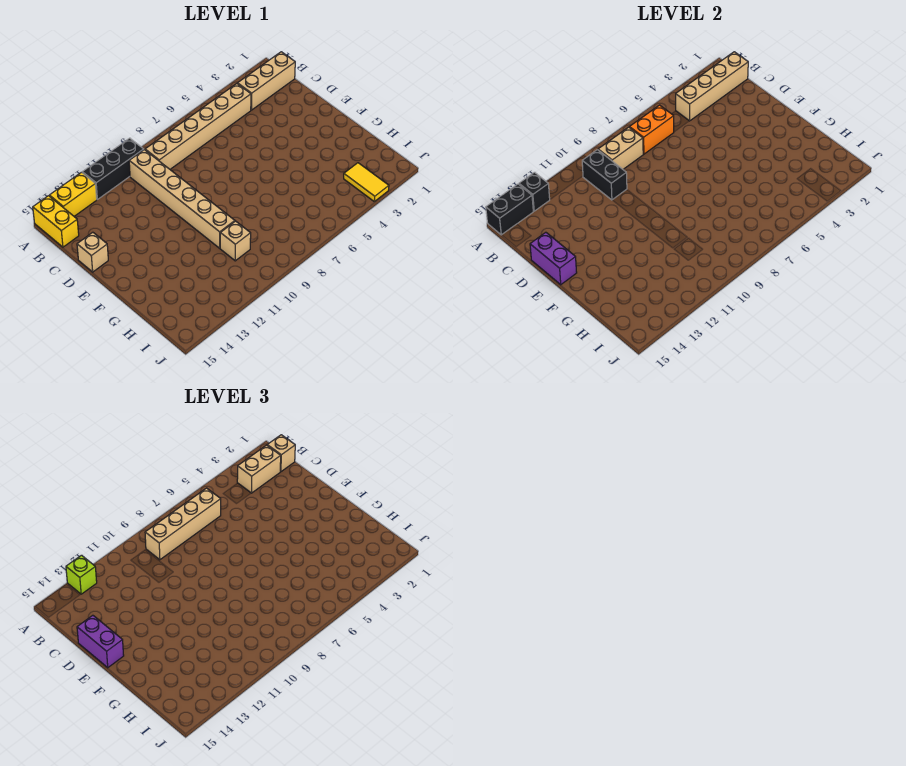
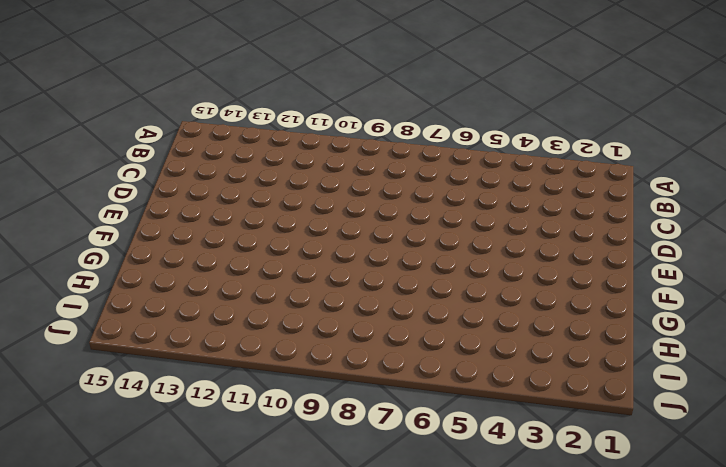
none -> black brick A10:A12 level 1
none -> yellow brick A13:A14 level 1
none -> yellow brick A15:B15 level 1

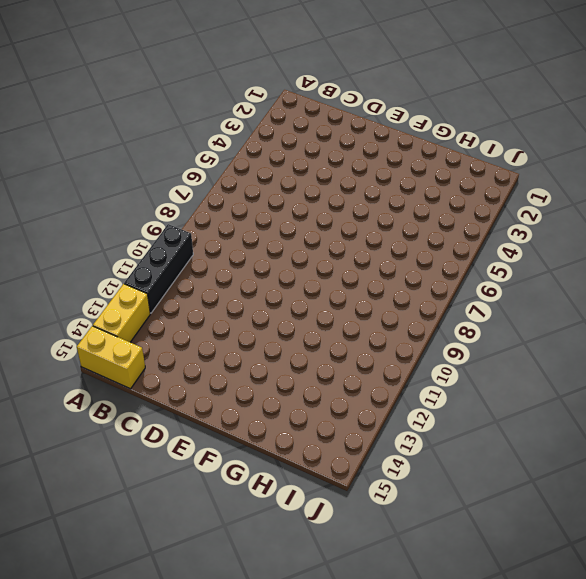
none -> tan brick B1:B3 level 1
none -> tan brick B4:B9 level 1
none -> tan brick B10:G10 level 1

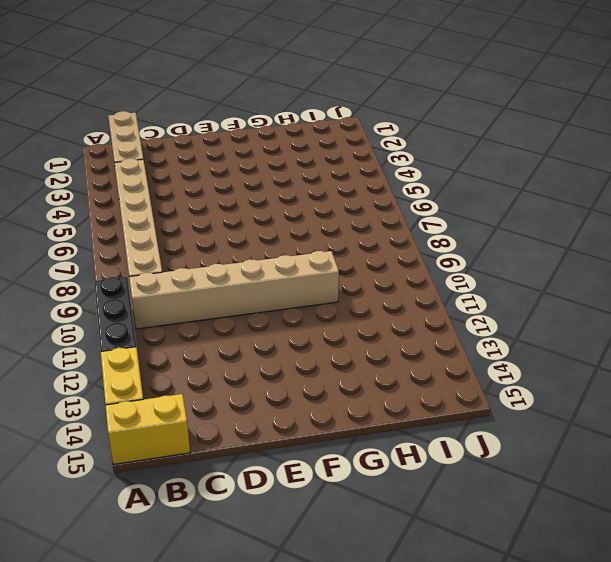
none -> tan brick D15 level 1
none -> tan brick H10 level 1
none -> yellow tile I3:J3 level 1

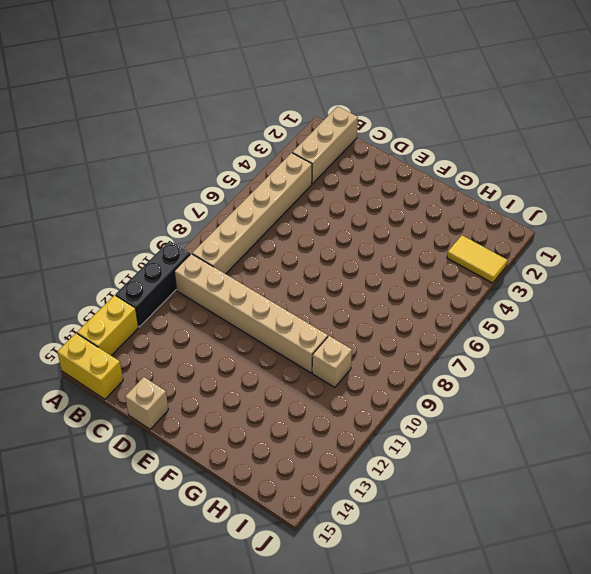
none -> black brick A13 level 2
none -> black brick A14:A15 level 2
none -> tan brick B1:B4 level 2

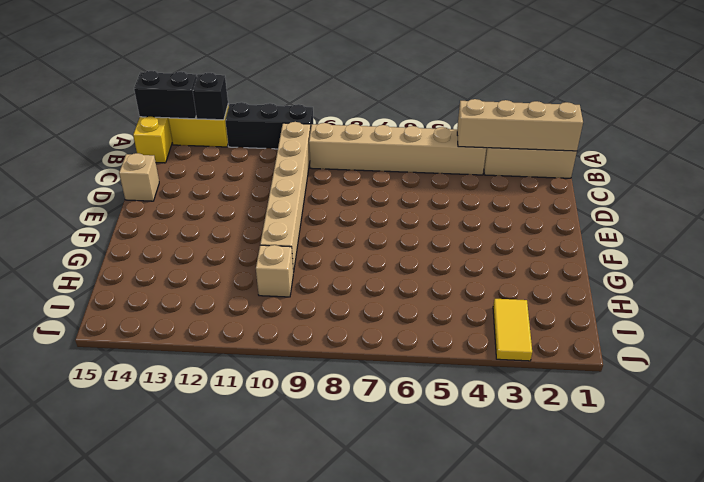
none -> orange brick B6:B7 level 2
none -> tan brick B8:B9 level 2
none -> black brick B10:C10 level 2

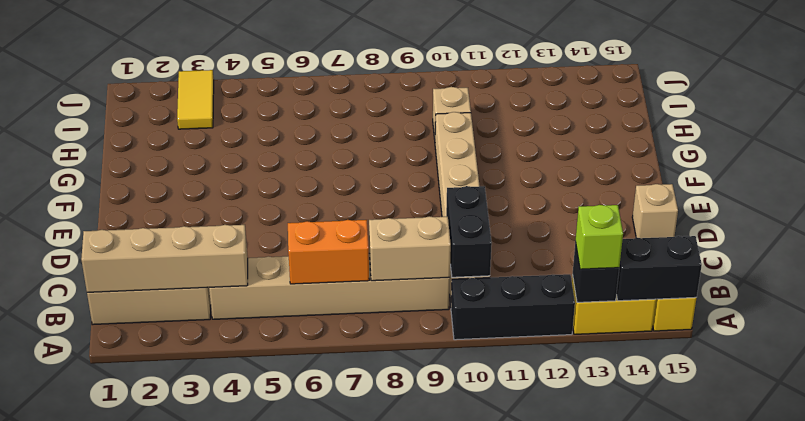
none -> purple brick D15:E15 level 2
none -> tan brick B1 level 3
none -> tan brick B2:B3 level 3

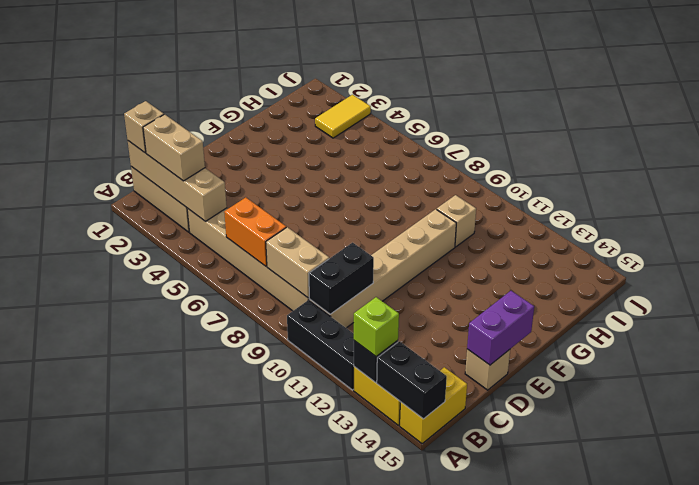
none -> tan brick B6:B9 level 3
none -> purple brick D15:E15 level 3

